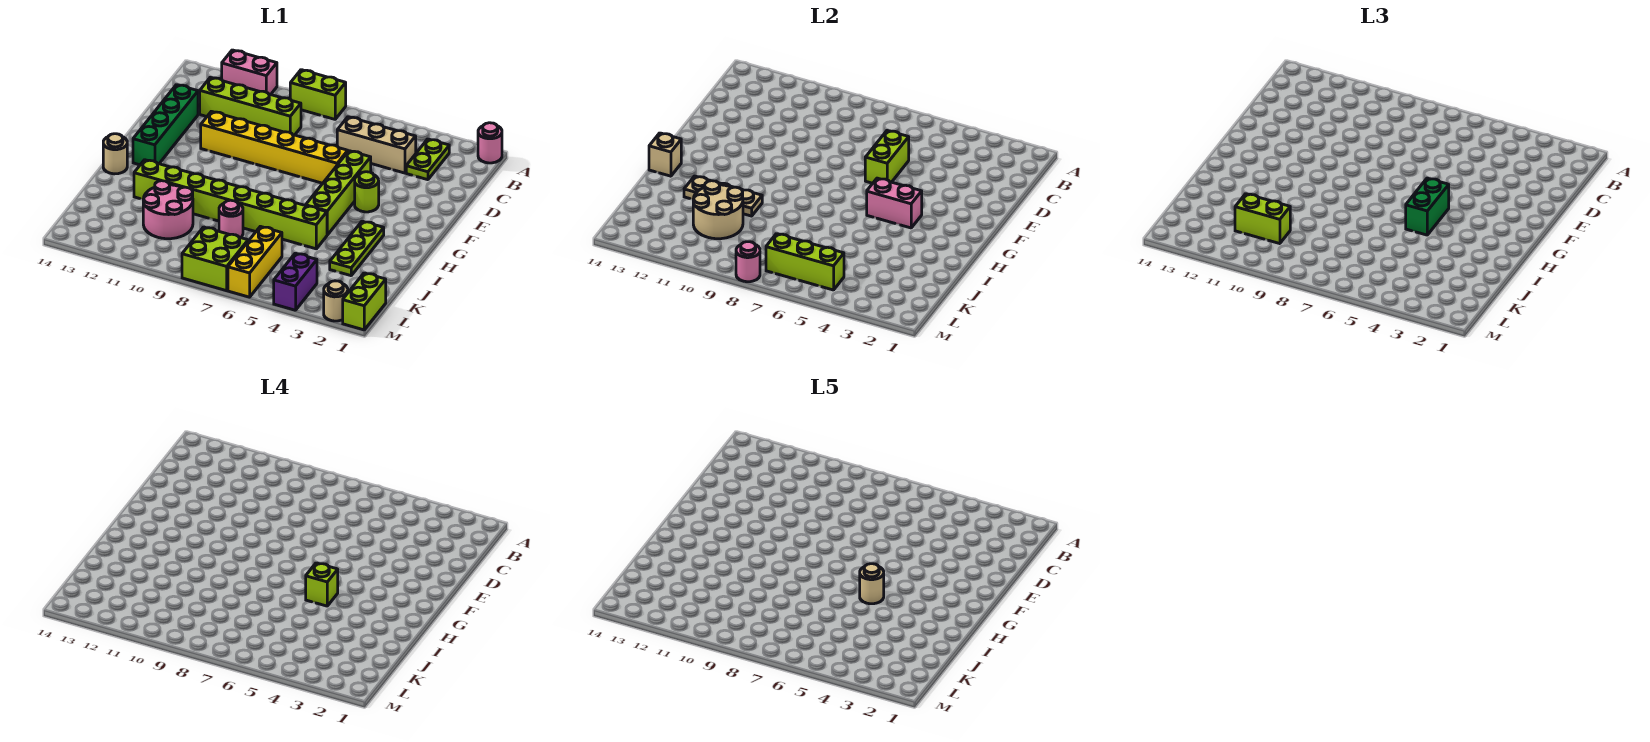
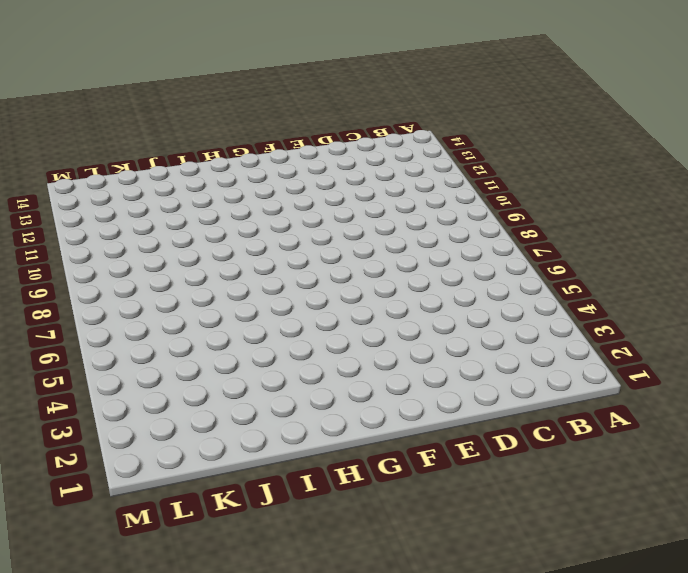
none -> pink round brick A1 level 1
none -> lime brick A8:A9 level 1
none -> pink brick A11:A12 level 1
none -> lime plate B3:C3 level 1

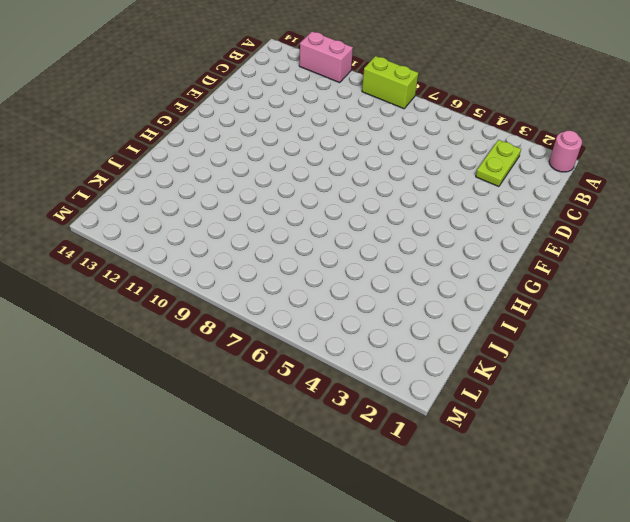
none -> tan brick C4:C6 level 1
none -> lime brick C9:C12 level 1
none -> green brick D13:G13 level 1
none -> lime brick E5:H5 level 1

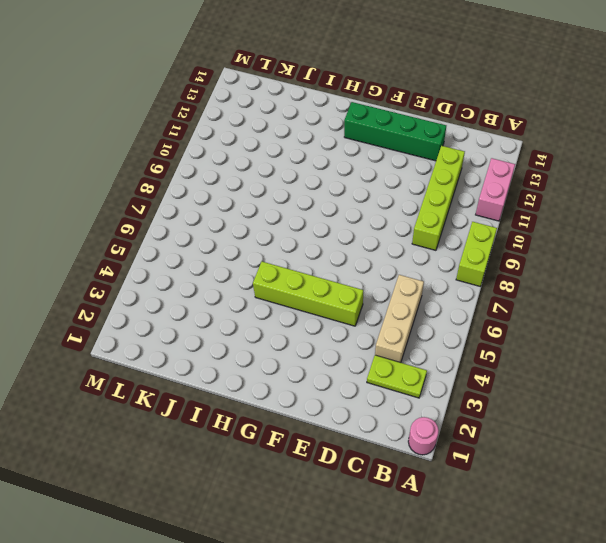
none -> yellow brick E6:E11 level 1
none -> lime round brick F4 level 1
none -> lime plate H3:J3 level 1
none -> tan round brick H14 level 1

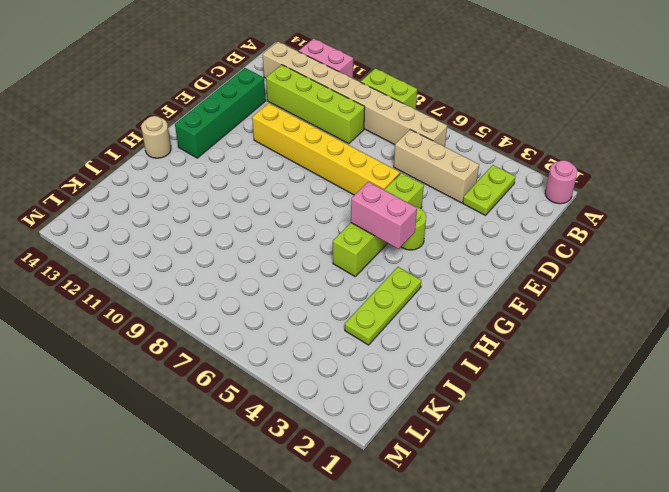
tan brick B6:B13 level 1 -> none
none -> lime brick I5:I12 level 1
none -> pink round brick J8 level 1
none -> pink round brick J10:K11 level 1
none -> yellow brick K6:M6 level 1

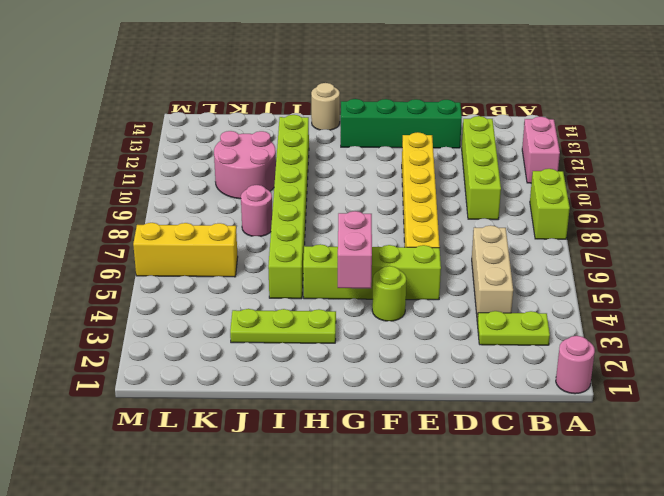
none -> lime brick L1:M1 level 1
none -> purple brick L4:M4 level 1
none -> lime brick L7:M8 level 1
none -> tan round brick M2 level 1

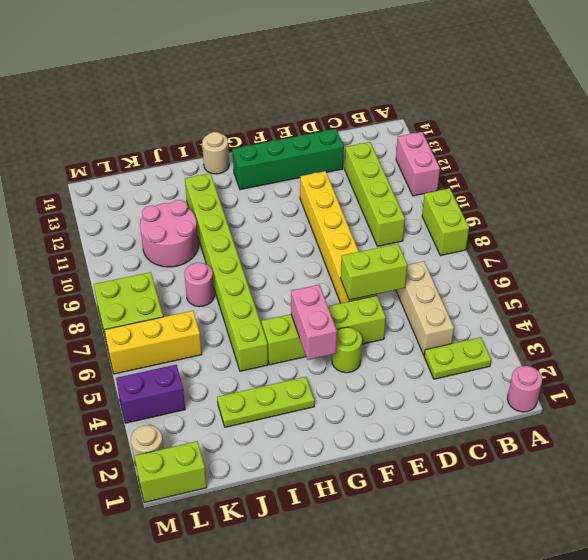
none -> tan brick H14 level 2
none -> tan plate I10:I12 level 2
none -> tan round brick J10:K11 level 2
none -> lime brick L5:L7 level 2

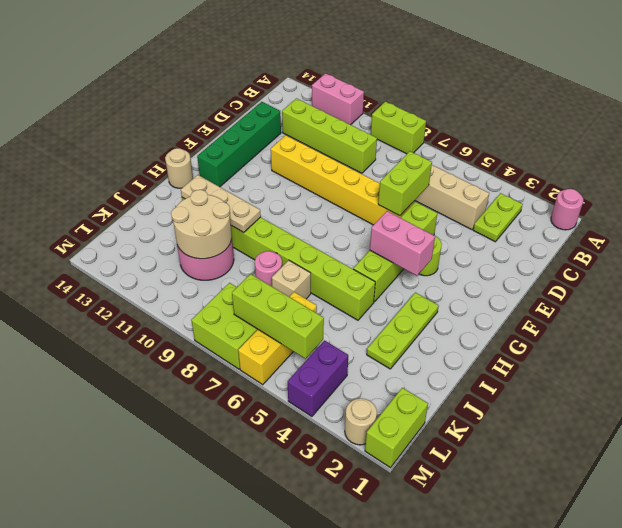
tan brick J7 level 1 -> tan brick H14 level 2
none -> pink round brick M8 level 2
none -> green brick G5:H5 level 3
none -> lime brick K10:K11 level 3
none -> lime brick H5 level 4

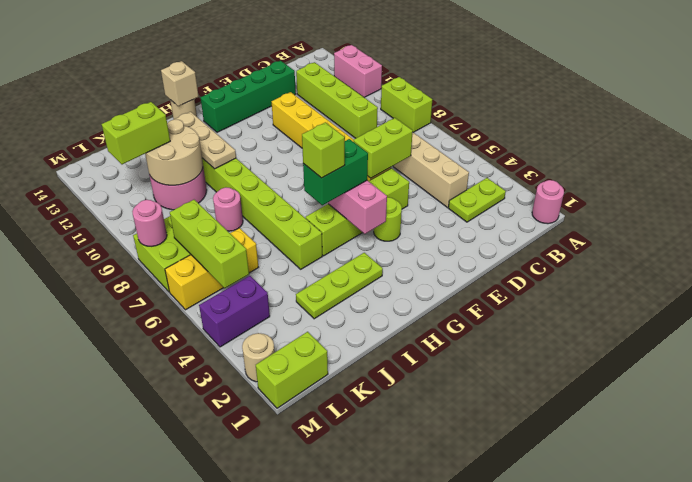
lime brick K11:L11 level 3 -> lime brick K10:K11 level 3
none -> tan round brick H5 level 5

